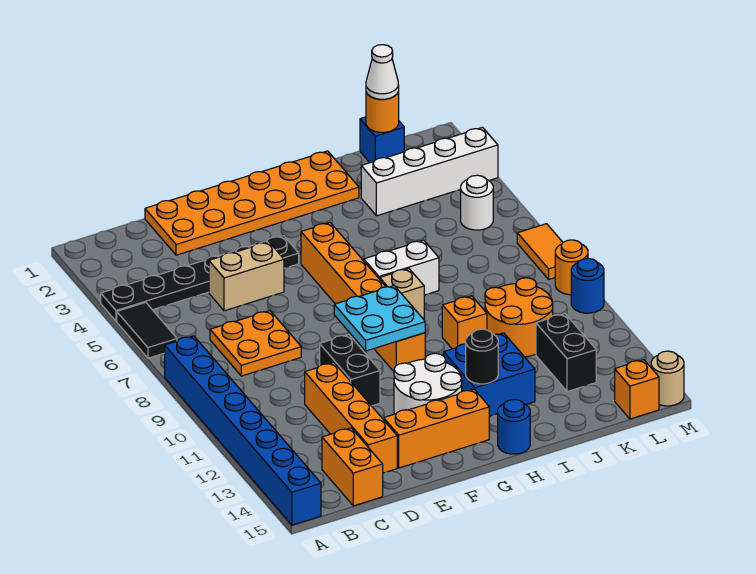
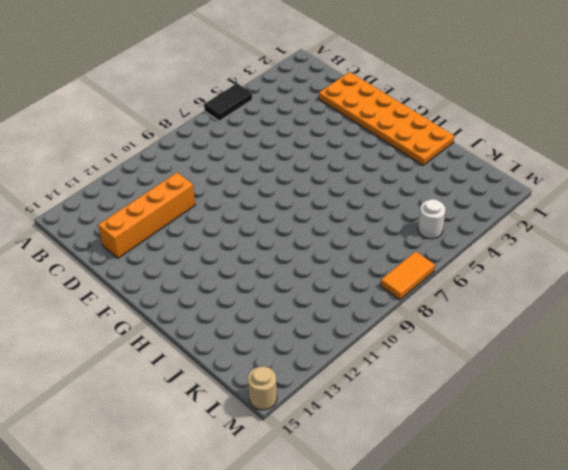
none -> black plate A4:F4 level 1
none -> blue brick A8:A15 level 1
none -> orange plate C7:D8 level 1
none -> orange brick C14:C15 level 1

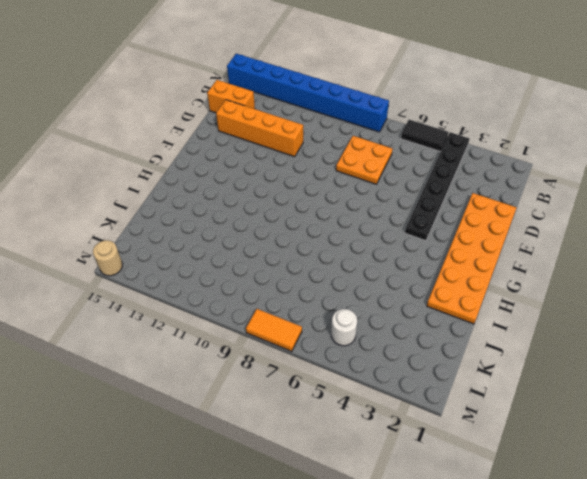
none -> tan brick D5:E5 level 1
none -> black brick E10:E11 level 1
none -> orange brick E14:G14 level 1
none -> white round brick F12:G13 level 1

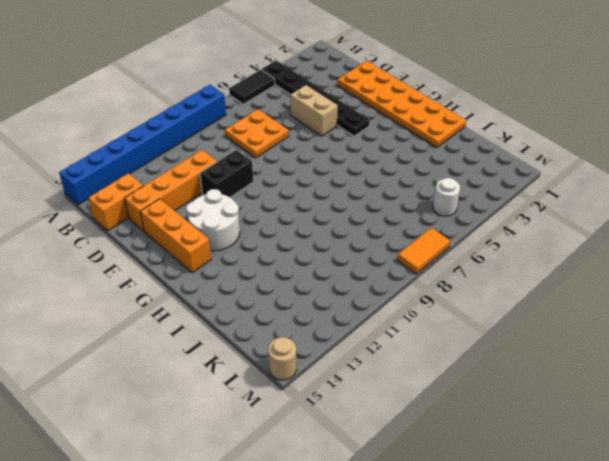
none -> orange brick G5:G10 level 1
none -> white brick H7:I7 level 1
none -> tan brick H8 level 1
none -> blue brick H12:I13 level 1

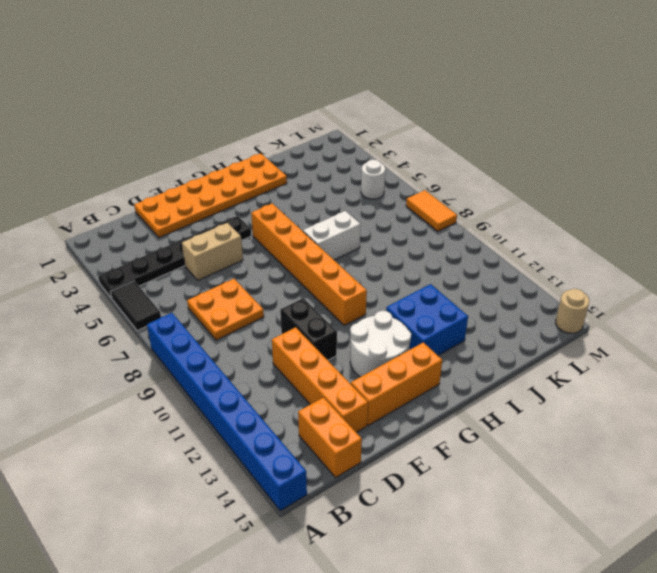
none -> tan brick H8 level 1
none -> blue round brick H15 level 1
none -> orange brick I10 level 1
none -> white brick J3:M3 level 1

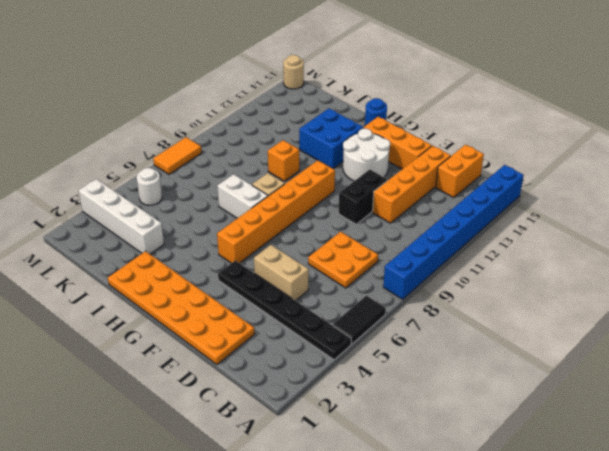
none -> orange round brick J10:K11 level 1
none -> blue brick K1 level 1
none -> black brick K12:K13 level 1
none -> orange brick L15 level 1

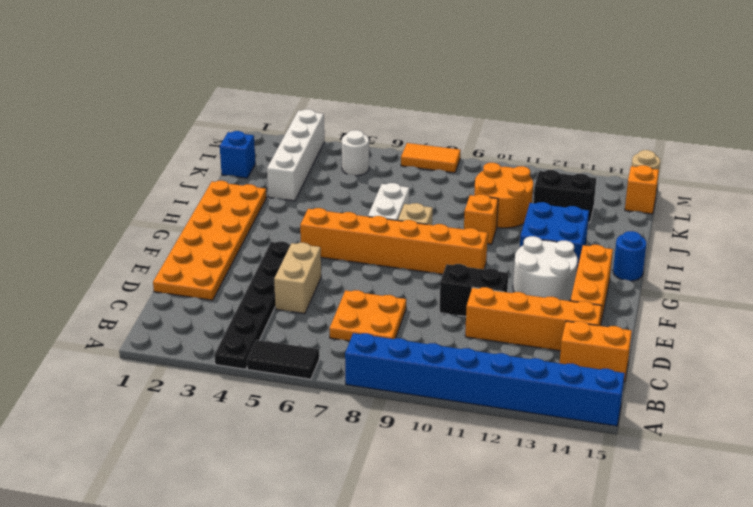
none -> orange round brick M9 level 1
none -> blue round brick M10 level 1
none -> cyan plate F9:G10 level 2
none -> black round brick H13 level 2

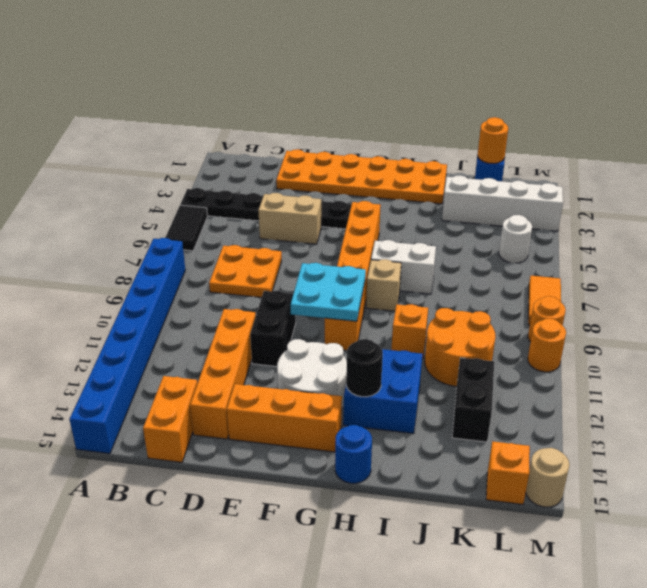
orange round brick M10 level 1 -> blue round brick M10 level 1
none -> white cone K1 level 3

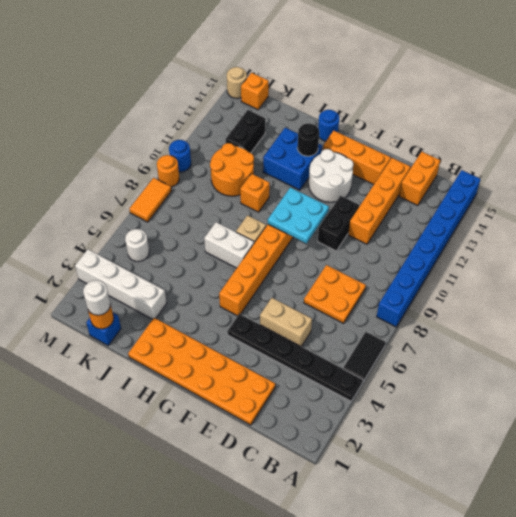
white round brick K1 level 3 -> white cone K1 level 3

